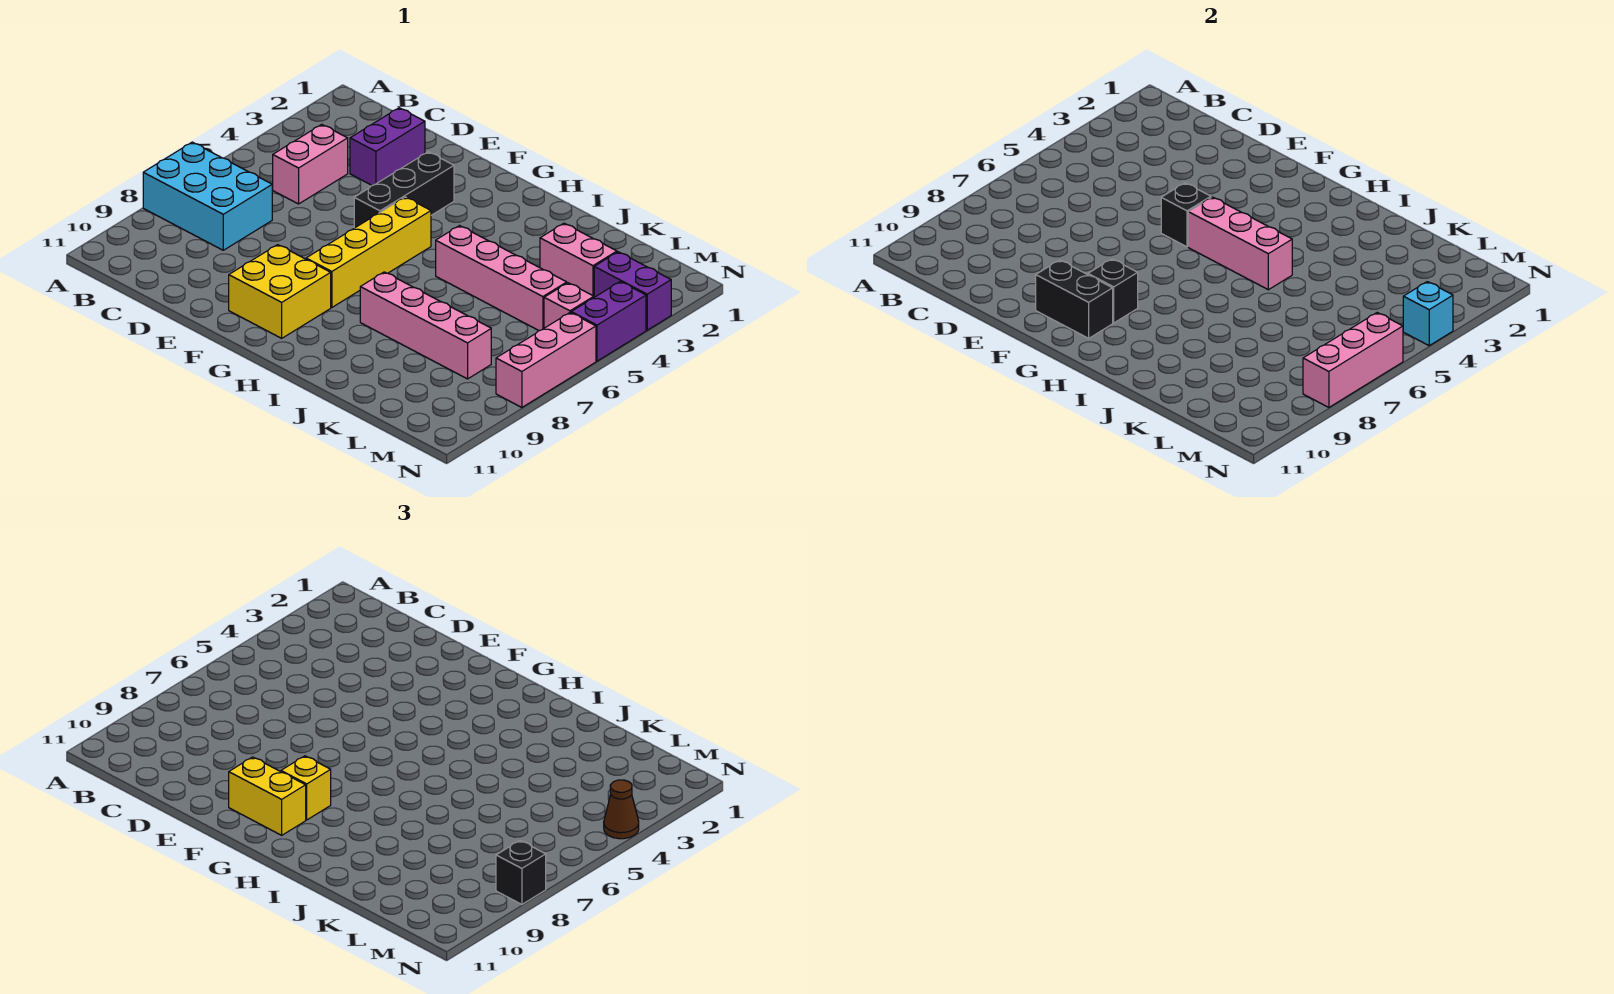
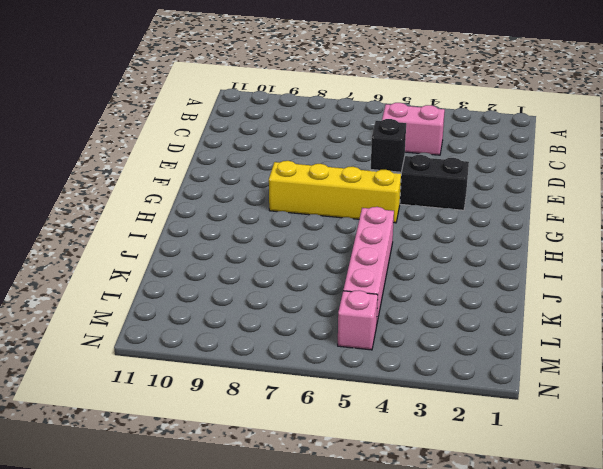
none -> cyan brick A7:C8 level 1
none -> purple brick D2:D3 level 1
none -> yellow brick F9:G10 level 1

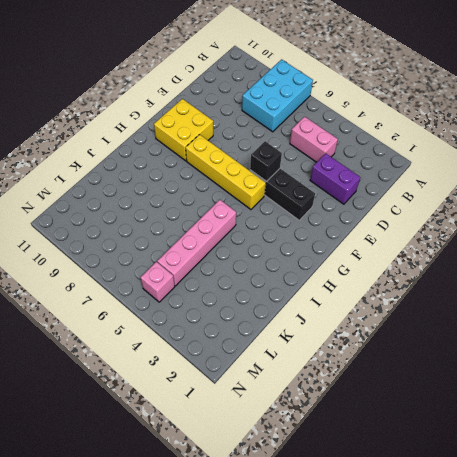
none -> pink brick I8:L8 level 1
none -> pink brick K3:L3 level 1
none -> purple brick M3:N3 level 1

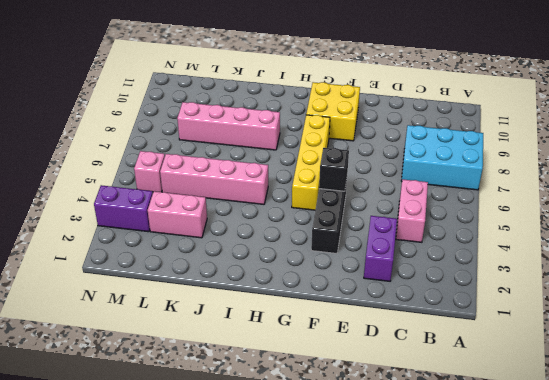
none -> purple brick N4:N5 level 1
none -> pink brick N6:N8 level 1
none -> black brick F10:G10 level 2

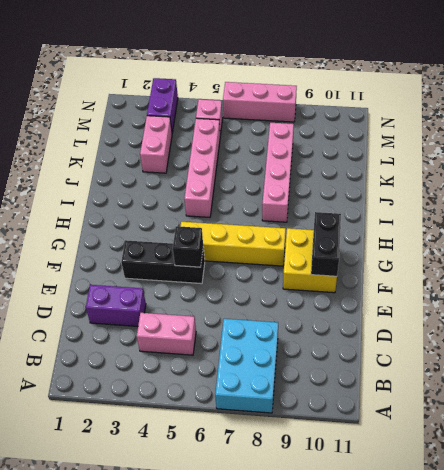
none -> purple brick N4:N5 level 1
none -> pink brick G5:I5 level 2
none -> black brick G9 level 2

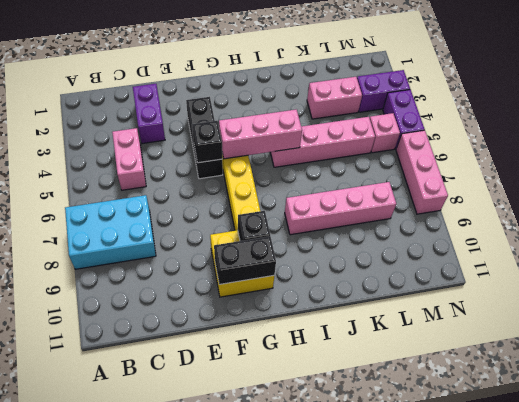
none -> cyan brick N4 level 2
none -> pink brick N6:N8 level 2
none -> yellow brick F10:G10 level 3

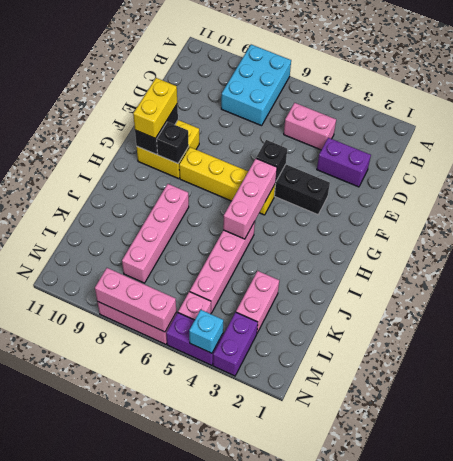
none -> yellow brick G9 level 3
none -> brown cone N4 level 3
none -> black brick N8 level 3

